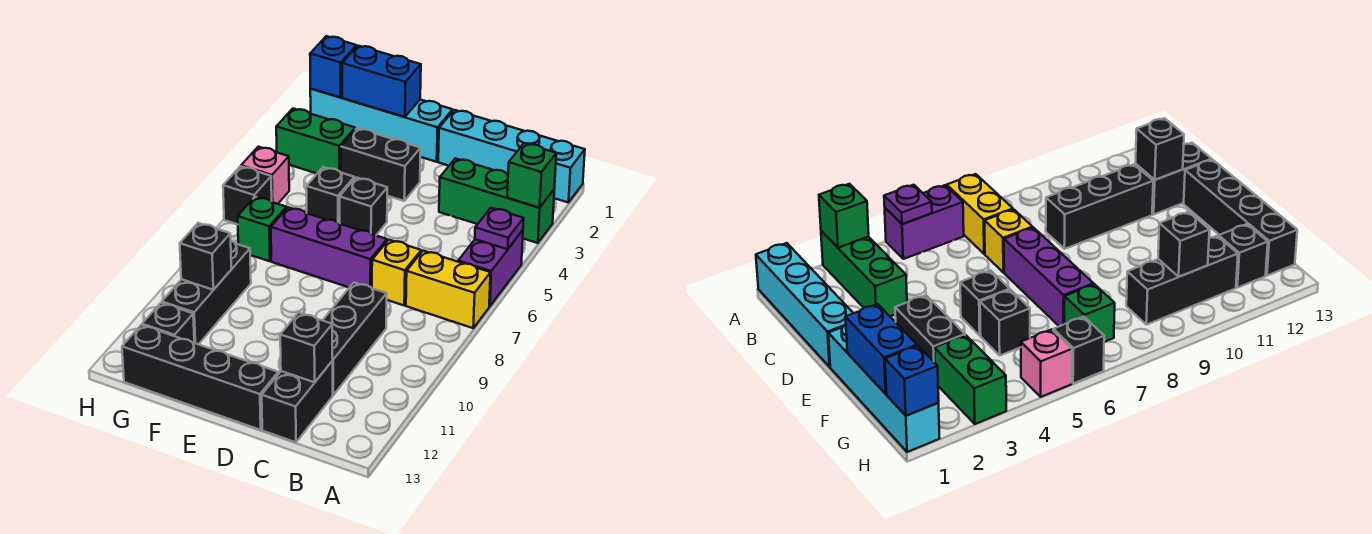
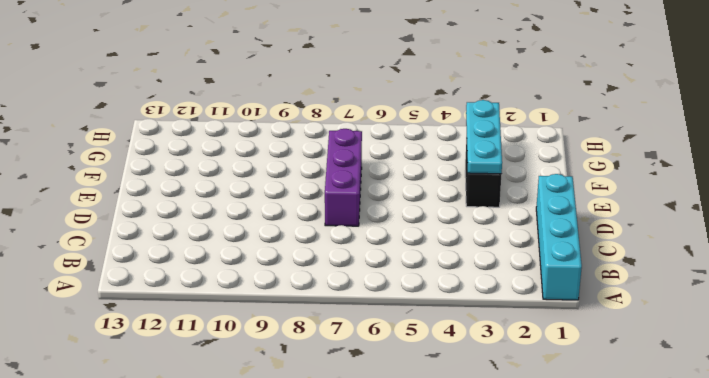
cyan plate E3:G3 level 2 -> none
none -> green brick A3:C3 level 1
none -> purple brick A5:A6 level 1
none -> yellow brick A7:B7 level 1

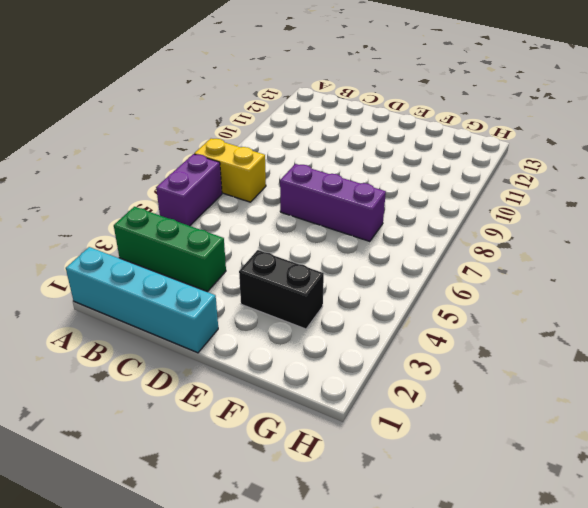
none -> yellow brick C7 level 1
none -> black brick C9:C11 level 1
none -> black brick C12:C13 level 1

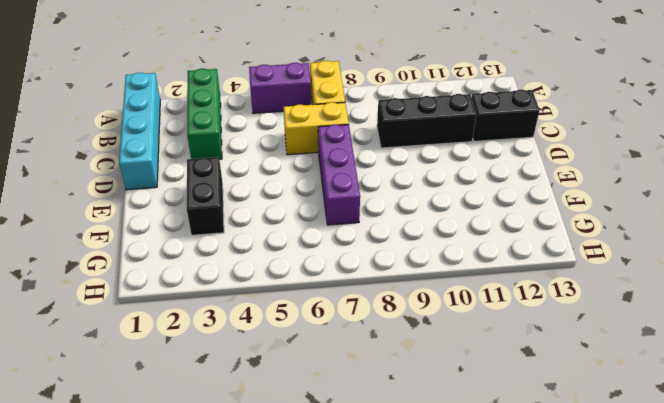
yellow brick C6:C7 level 1 -> yellow brick C7 level 1
none -> black brick D13:G13 level 1
none -> cyan brick E1:H1 level 1
none -> black brick E5 level 1

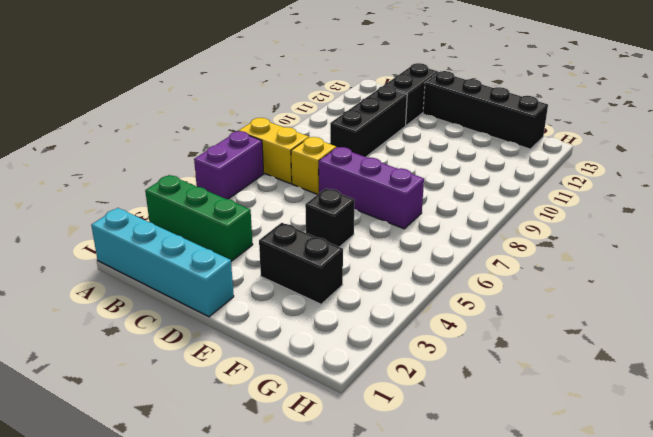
none -> cyan brick E1:H1 level 1
none -> black brick F5 level 1
none -> green brick G3:H3 level 1

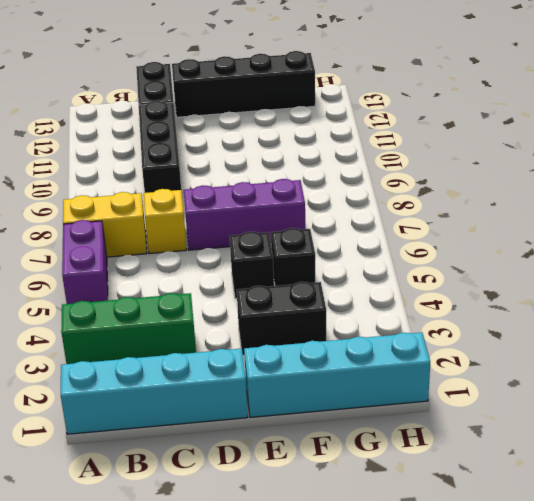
none -> green brick G3:H3 level 1
none -> green brick G7 level 1
none -> black brick G9:G11 level 1

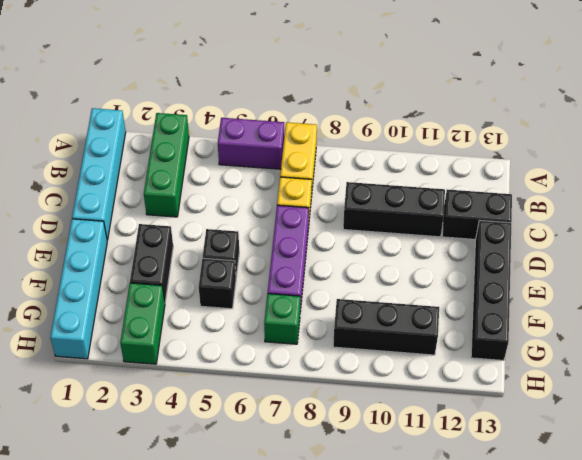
none -> black brick G12 level 1
none -> pink brick H5 level 1
none -> black brick H6 level 1

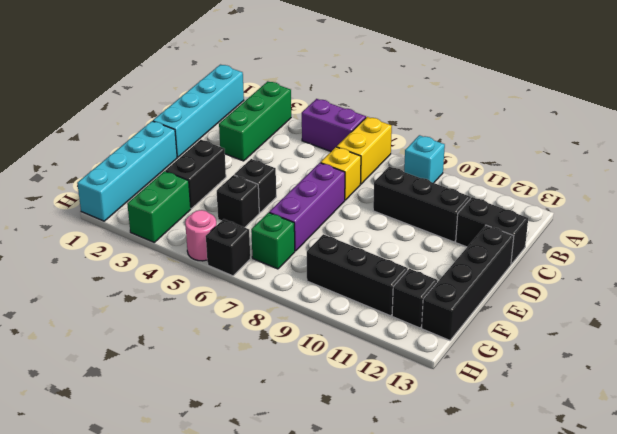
cyan brick A9 level 1 -> none
pink round brick H5 level 1 -> pink brick H5 level 1
none -> green brick A3 level 2
none -> purple plate A5 level 2
none -> black brick C12 level 2

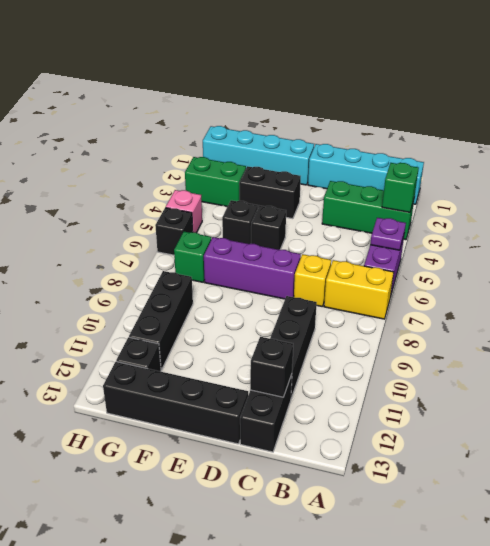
none -> blue brick F1:G1 level 2
none -> black brick G10 level 2
none -> blue brick H1 level 2

